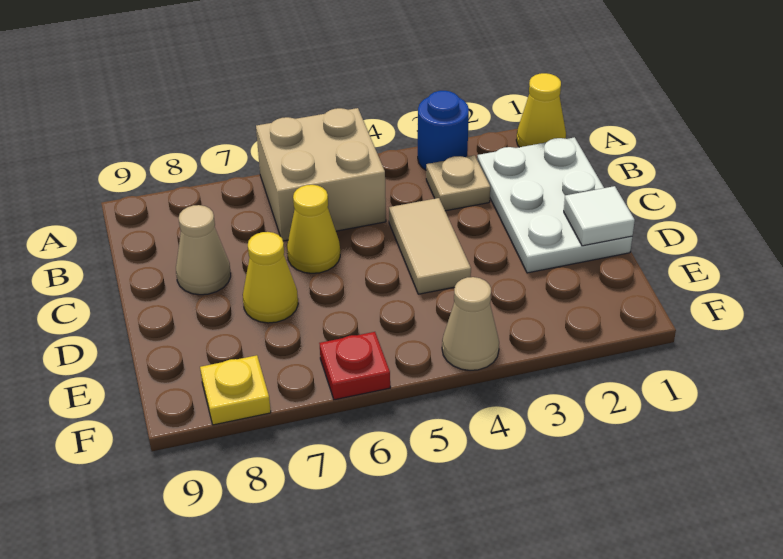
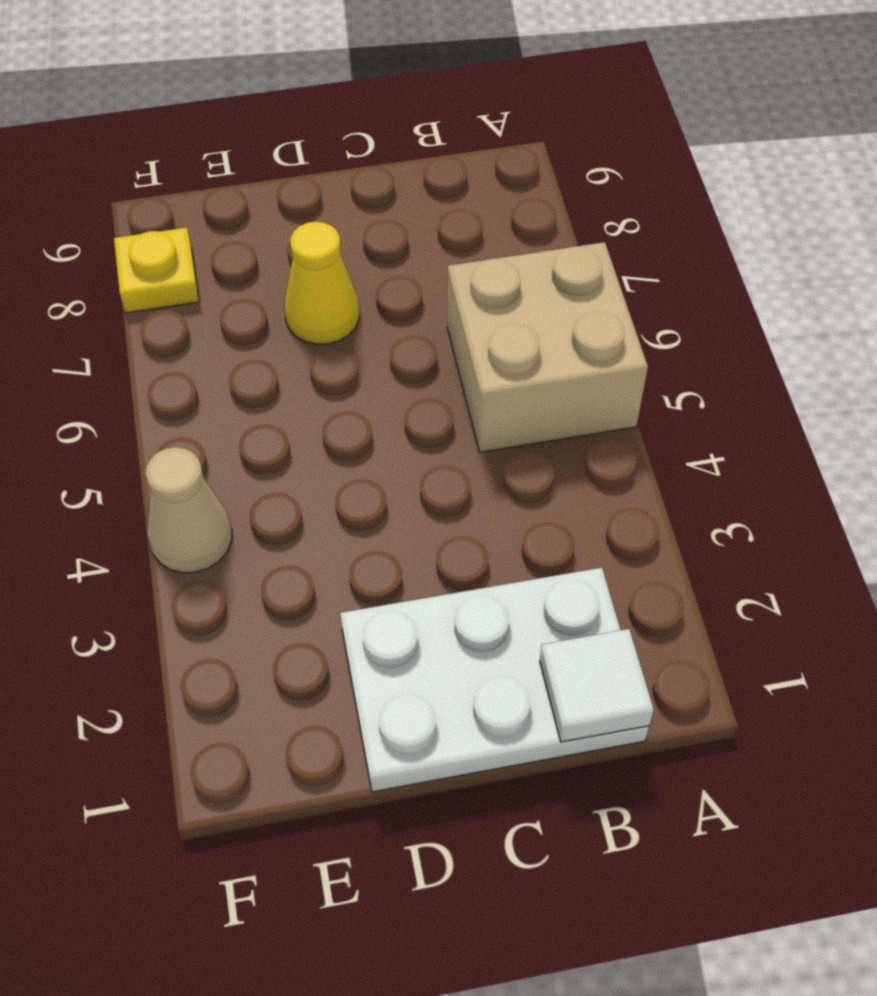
white tile B1 level 2 -> white tile D1 level 2
none -> yellow cone A1 level 1
none -> blue round brick A3 level 1
none -> tan plate B3 level 1

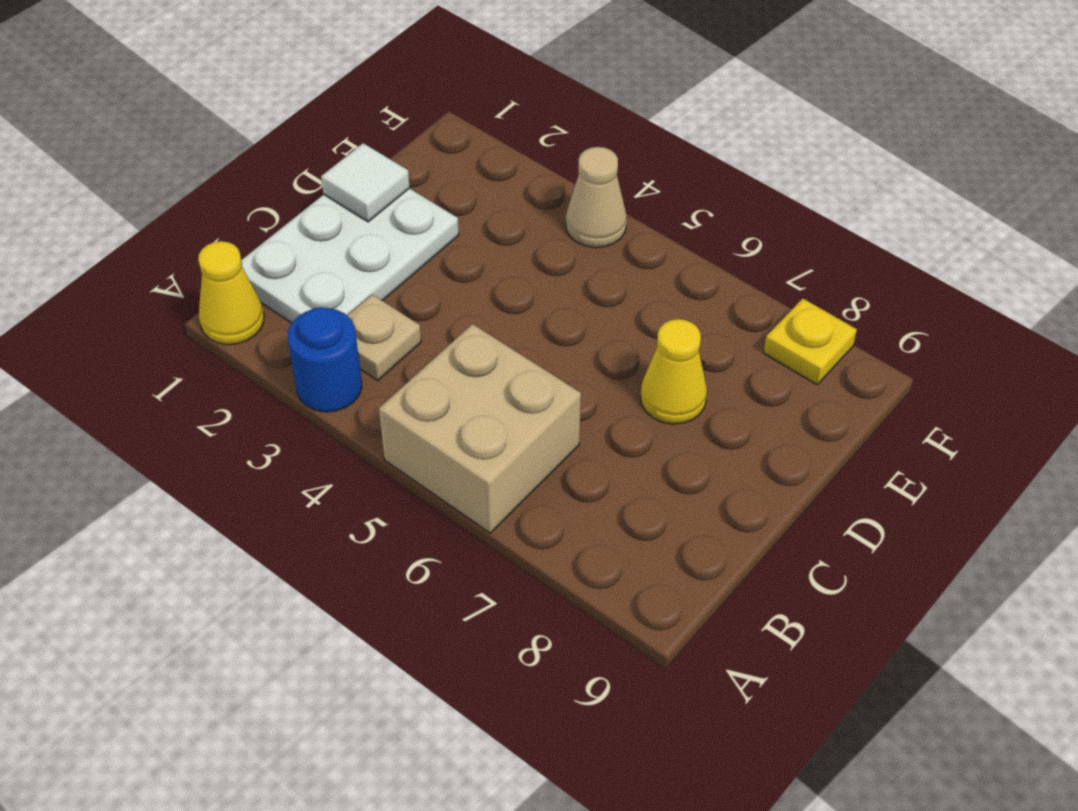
none -> tan tile C4:D4 level 1
none -> yellow cone C6 level 1
none -> tan cone C8 level 1

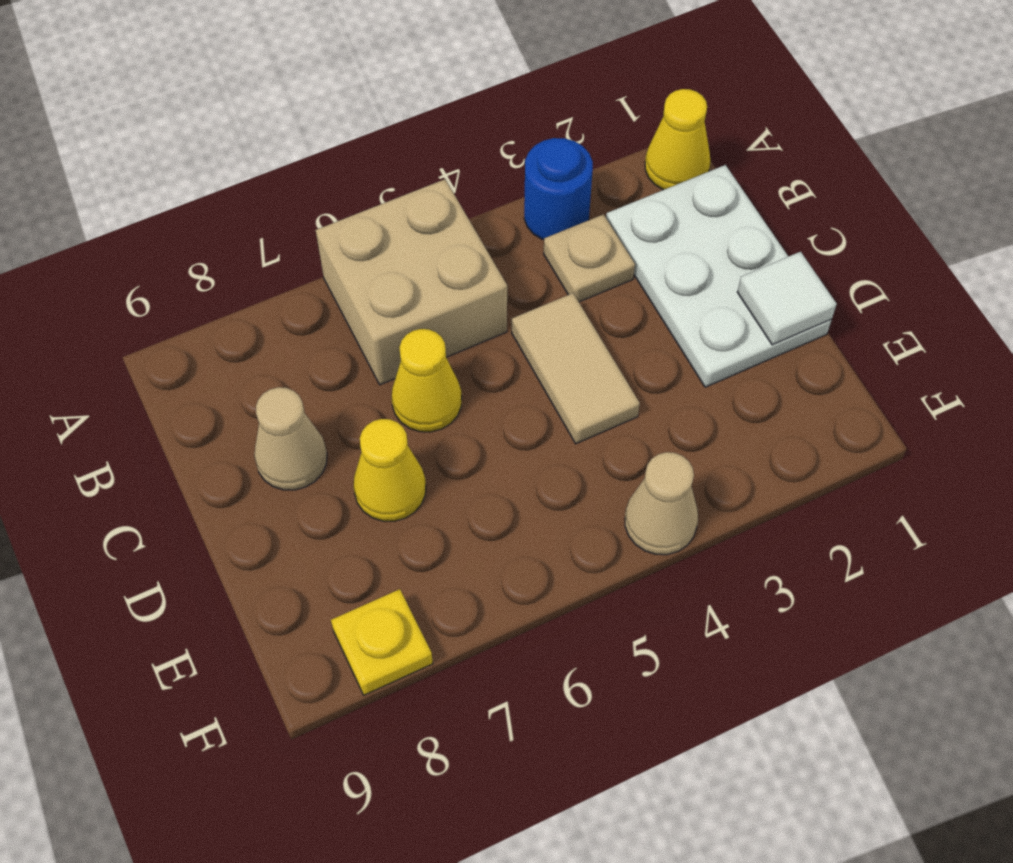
none -> red plate F6 level 1

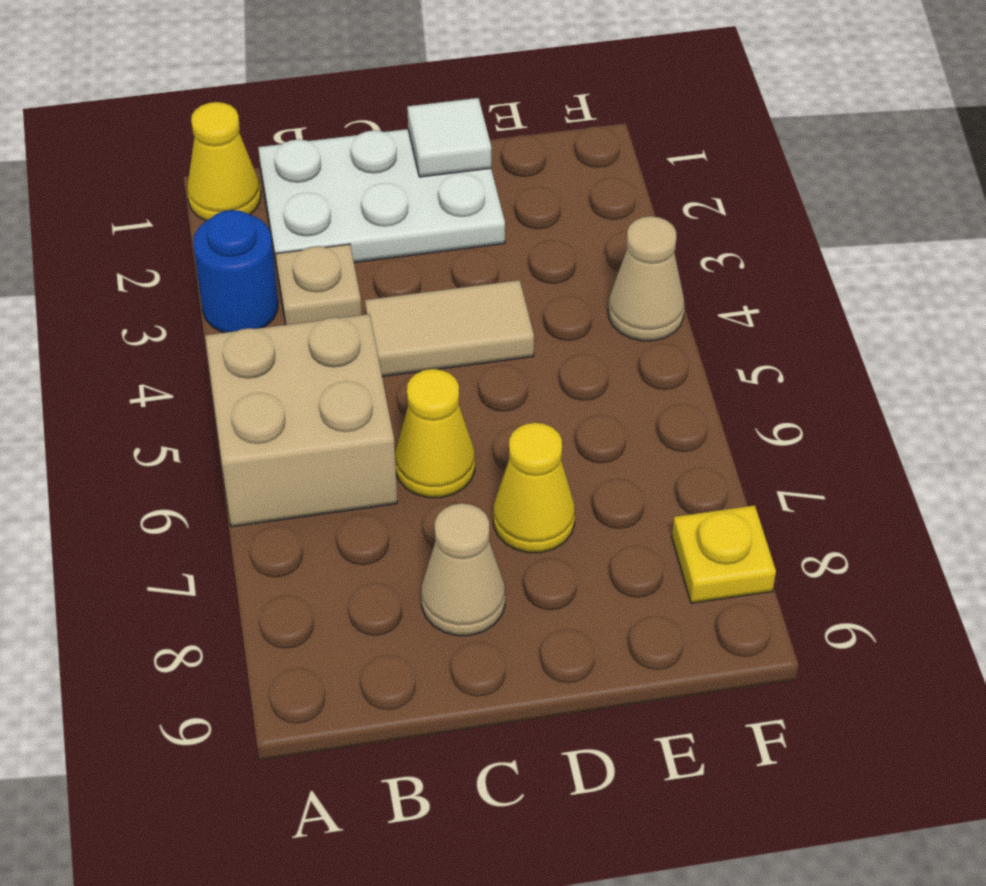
none -> red plate F6 level 1

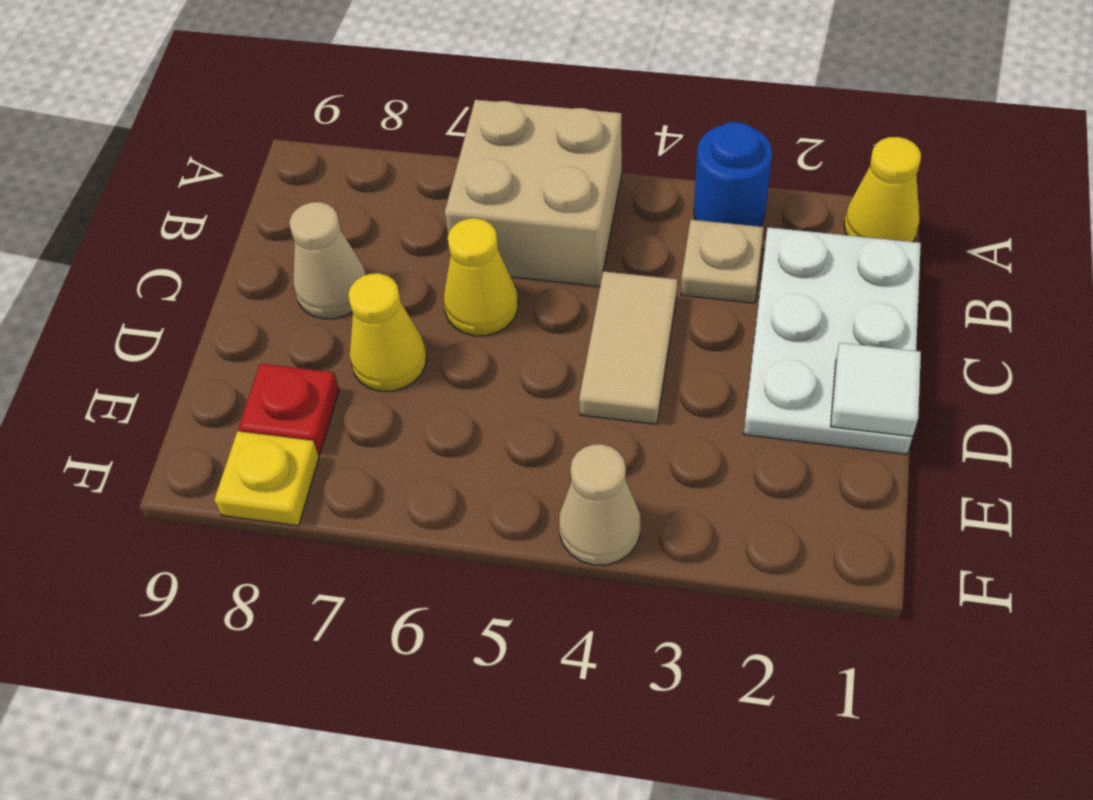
red plate E8 level 1 -> red plate F6 level 1

